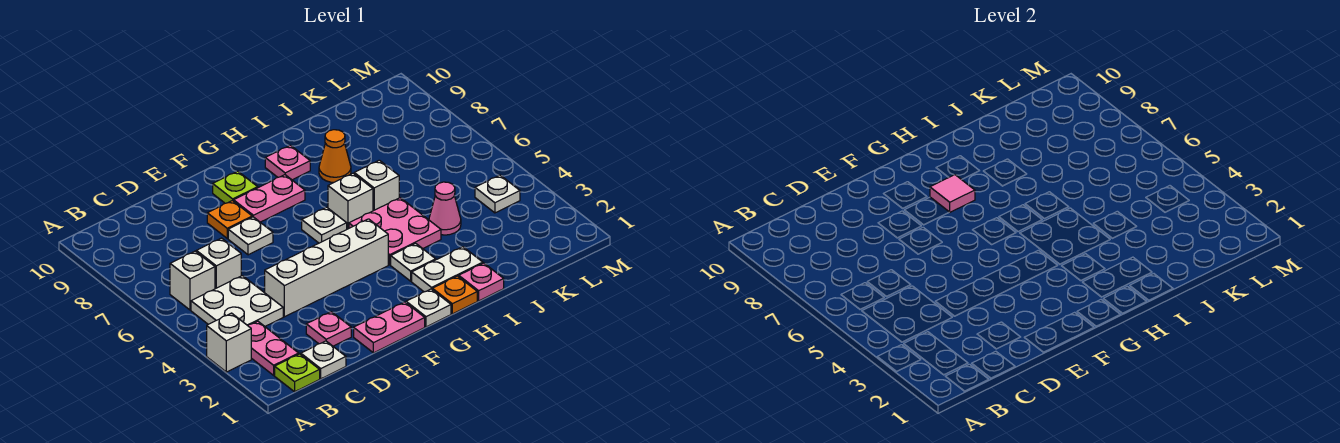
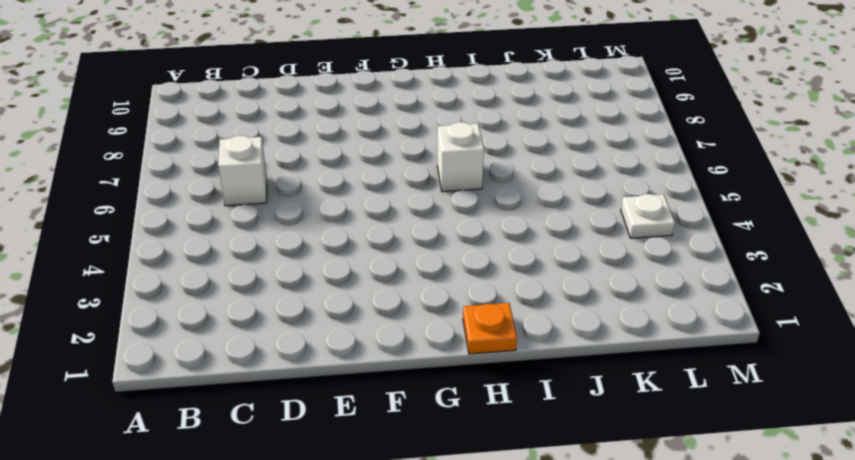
none -> white brick A3 level 1
none -> lime plate B1 level 1
none -> pink plate B2:B3 level 1

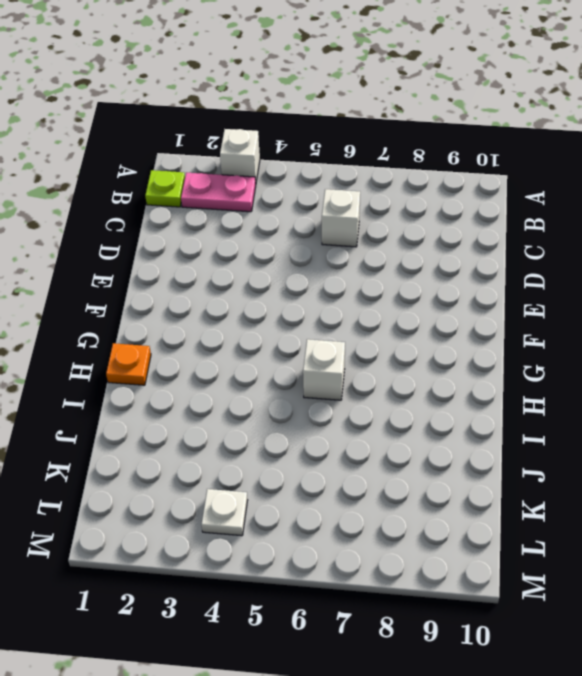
none -> white plate B4:C5 level 1
none -> white brick B6 level 1
none -> white plate C1 level 1

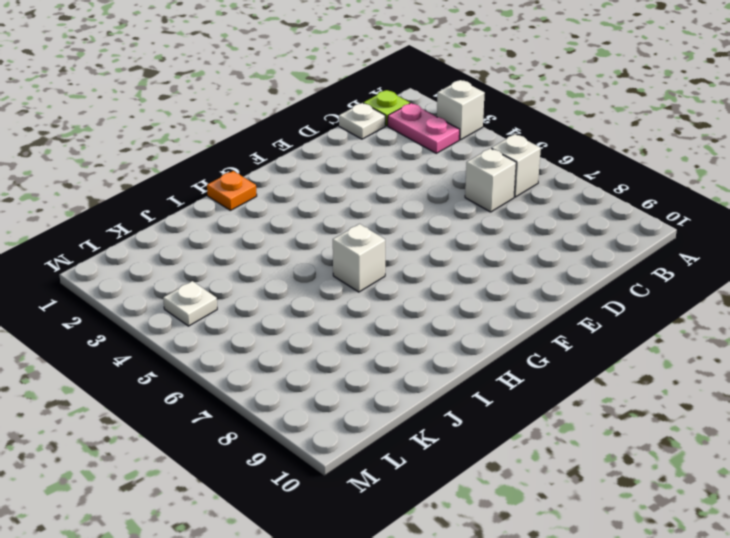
none -> white plate B4:C5 level 1
none -> pink plate D2 level 1
none -> white brick D4:G4 level 1

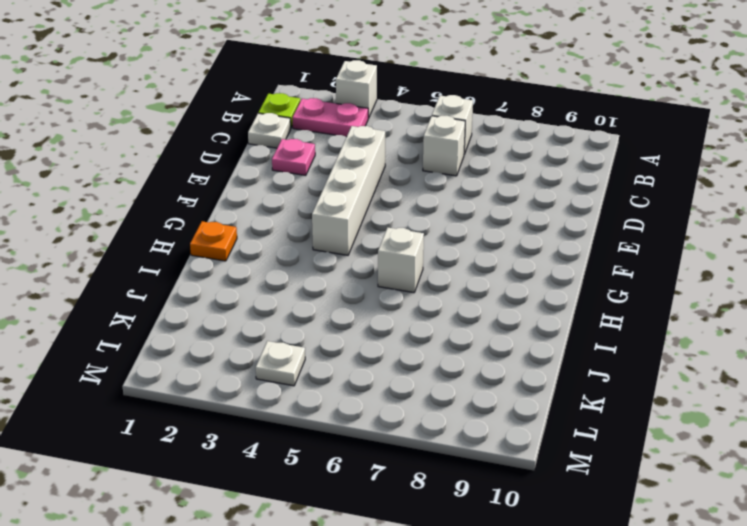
none -> white plate B4:C5 level 1
none -> pink plate E1:F1 level 1
none -> white plate E7 level 1

